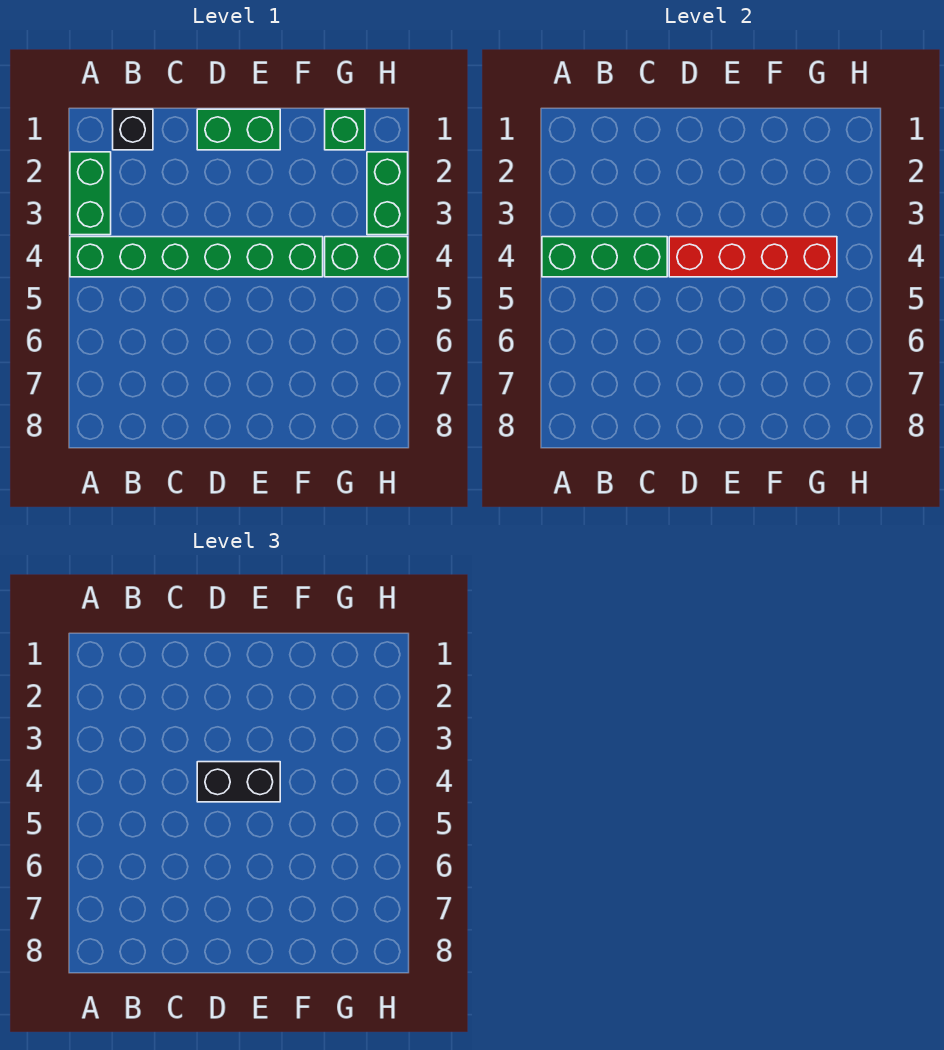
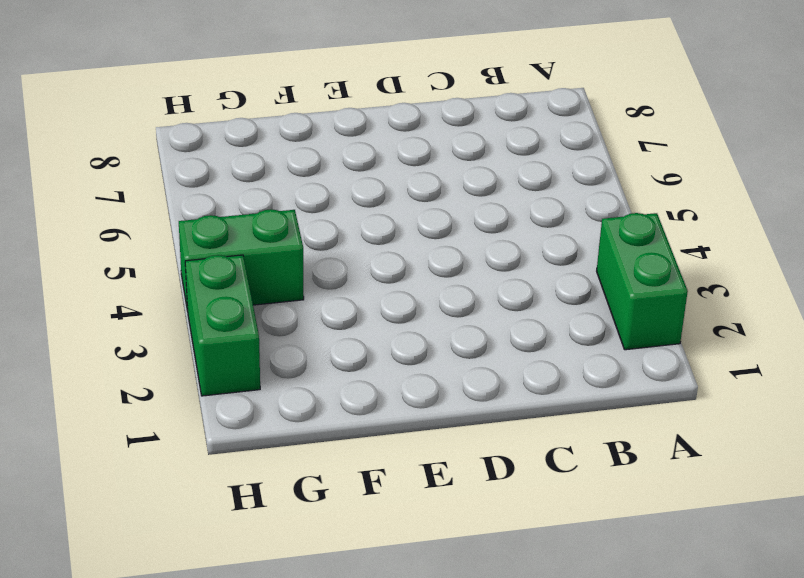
none -> green brick A4:F4 level 1
none -> black brick B1 level 1

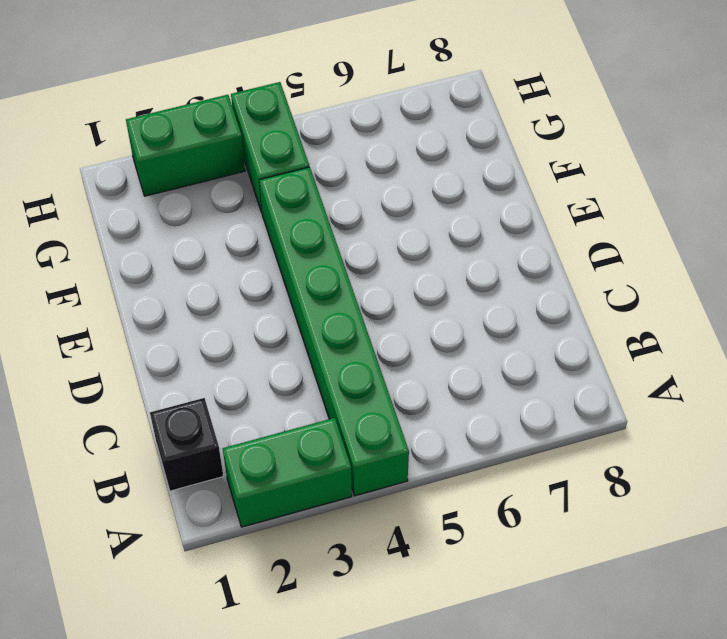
none -> green brick D1:E1 level 1
none -> green brick G1 level 1

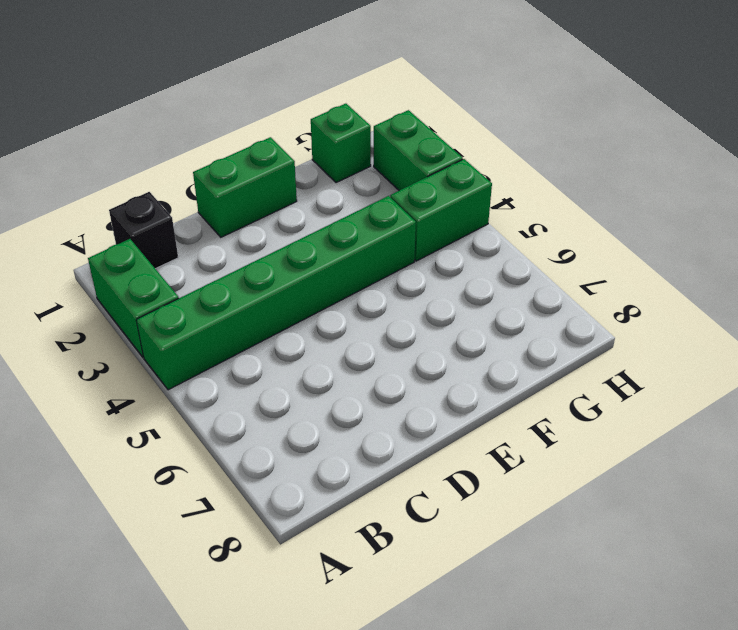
none -> green brick A4:C4 level 2
none -> red brick D4:G4 level 2

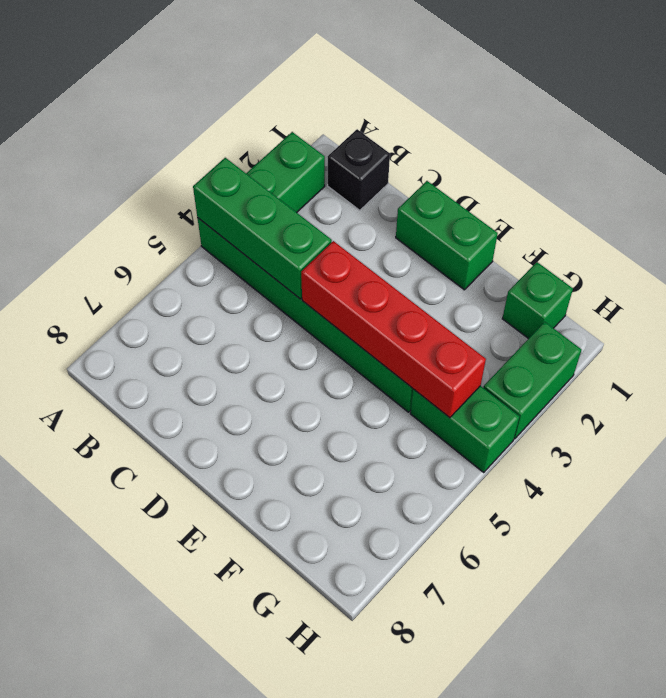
none -> black brick D4:E4 level 3

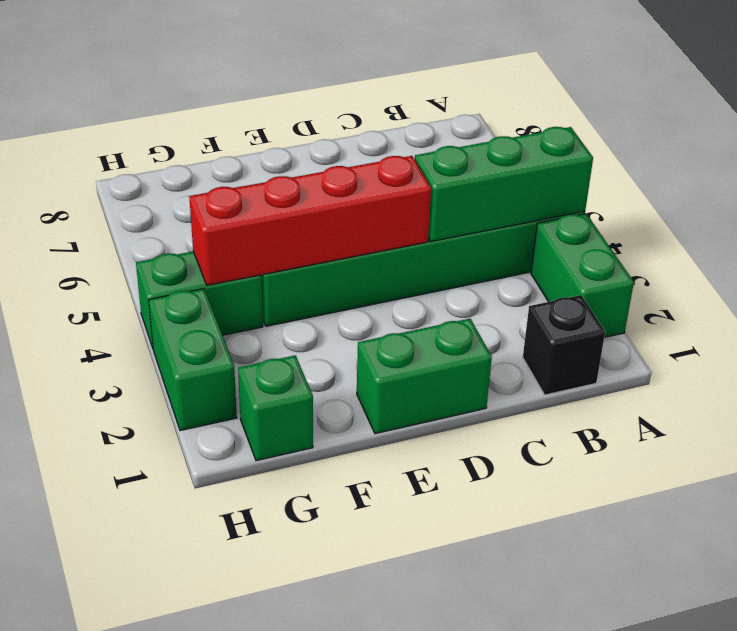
none -> black brick D4:E4 level 3

